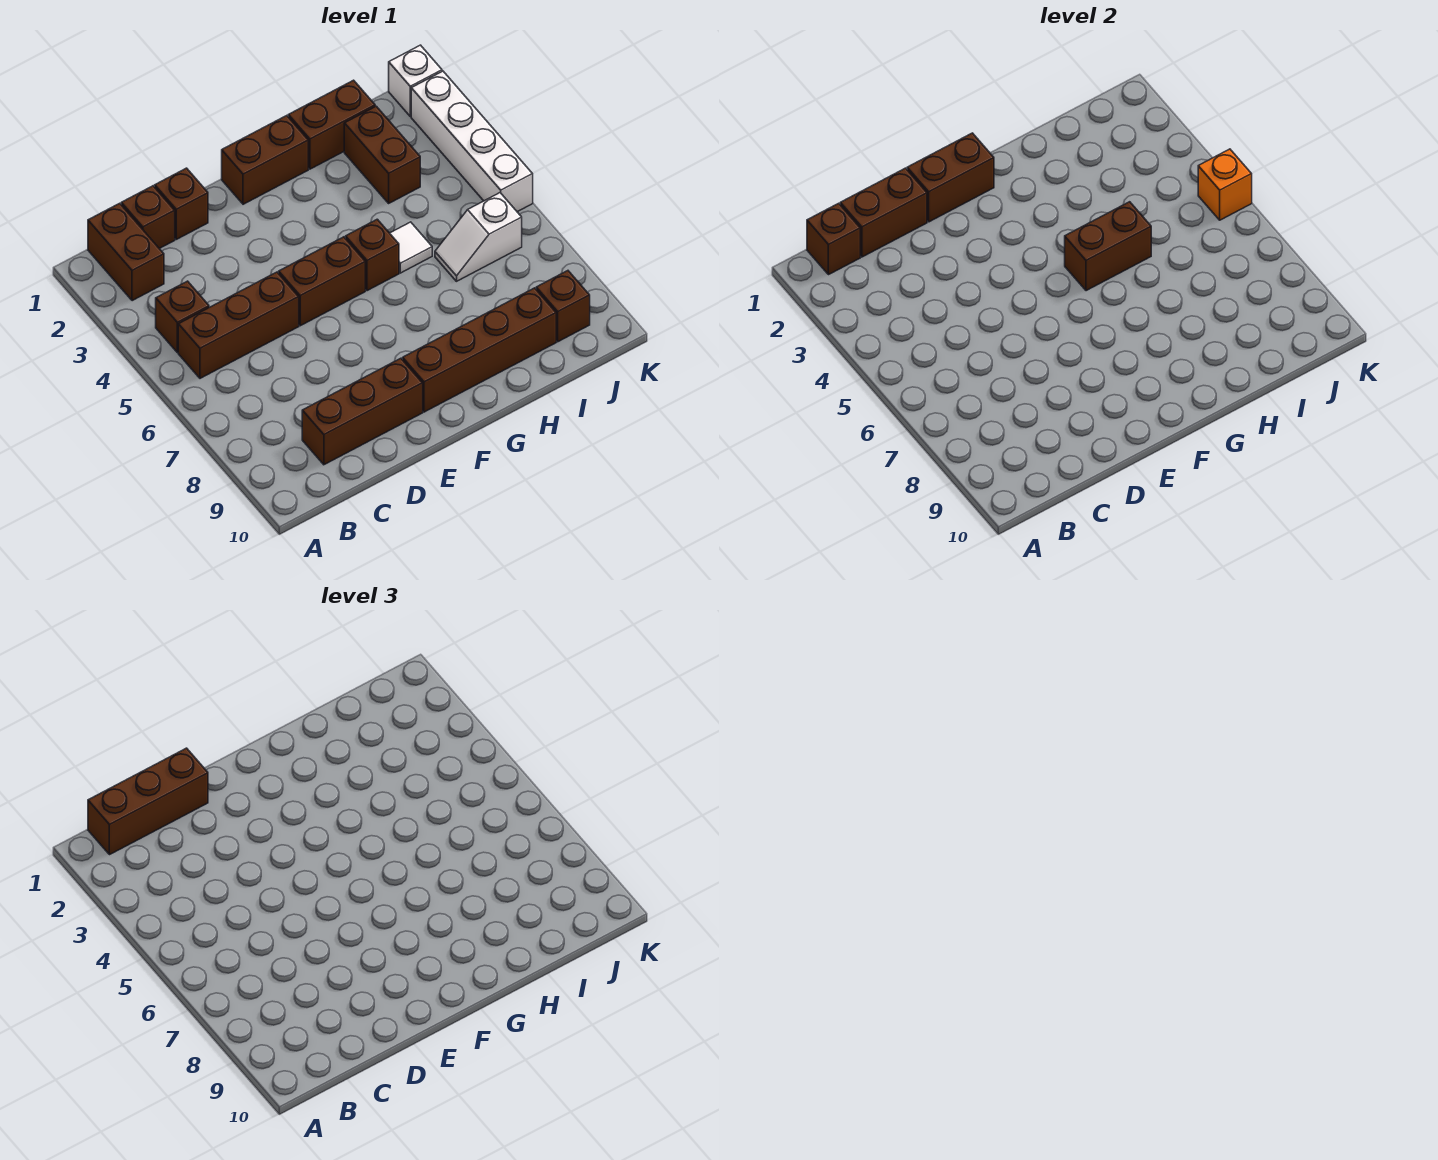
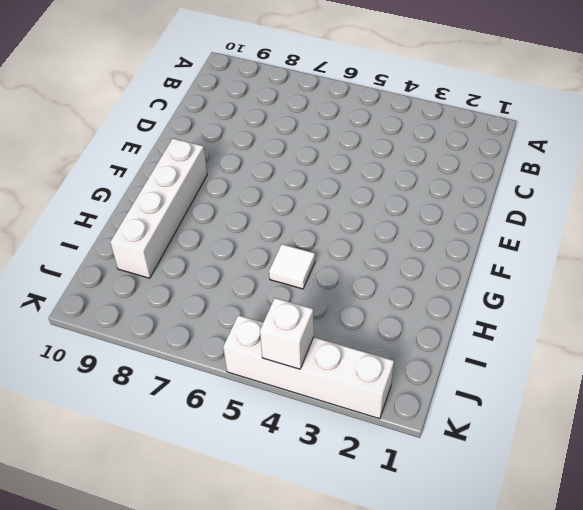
white brick F9:I9 level 1 -> brown brick F9:I9 level 1
white brick K4 level 2 -> white brick K1 level 1
none -> brown brick B1:B2 level 1
none -> brown brick B4 level 1
none -> brown brick B5:D5 level 1

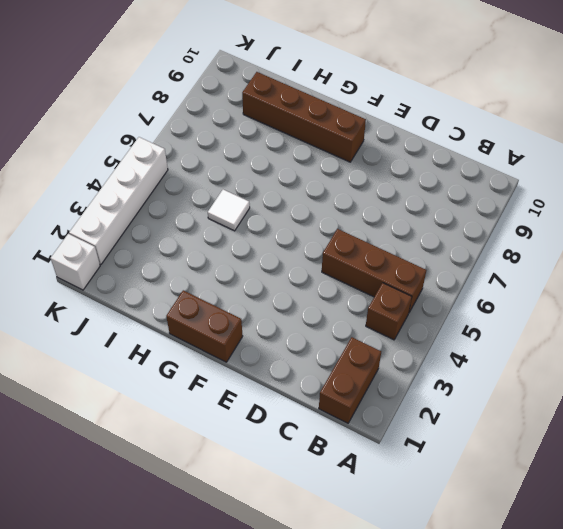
none -> brown brick C1 level 1
none -> brown brick C9:E9 level 1
none -> brown brick D1 level 1

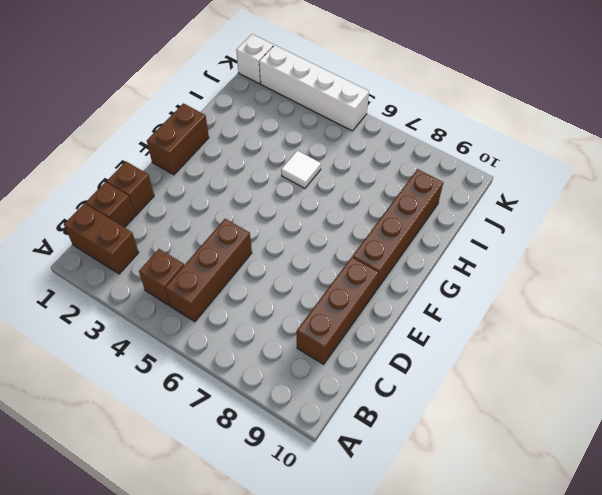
none -> brown brick E5:F5 level 1
none -> brown brick G5 level 1
none -> brown brick H1:I1 level 1

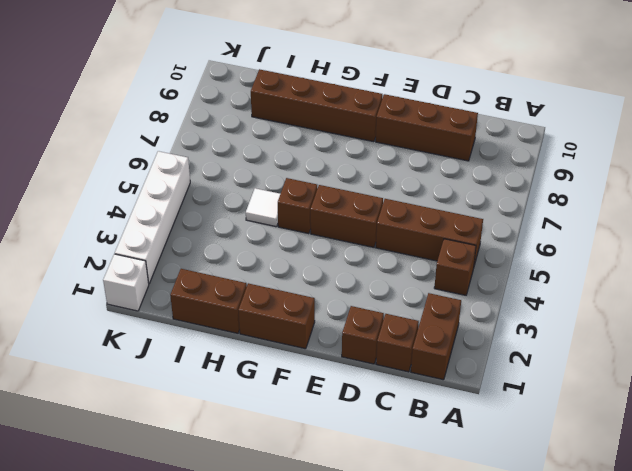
none -> brown brick I2:I3 level 1
none -> white slope I6:J6 level 1 top J
none -> brown brick J9 level 1

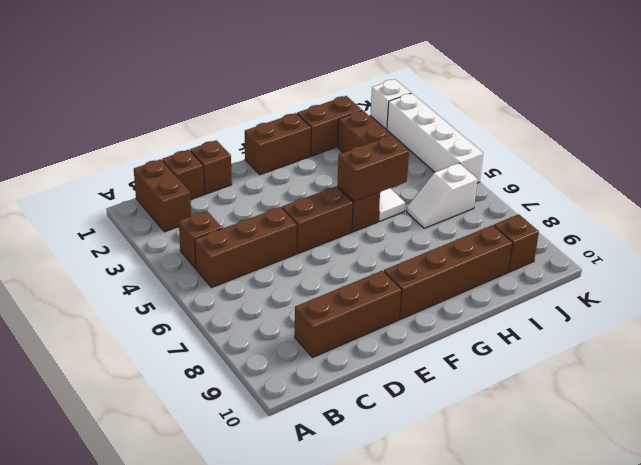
none -> brown brick B1 level 2
none -> brown brick C1:D1 level 2
none -> brown brick E1:F1 level 2

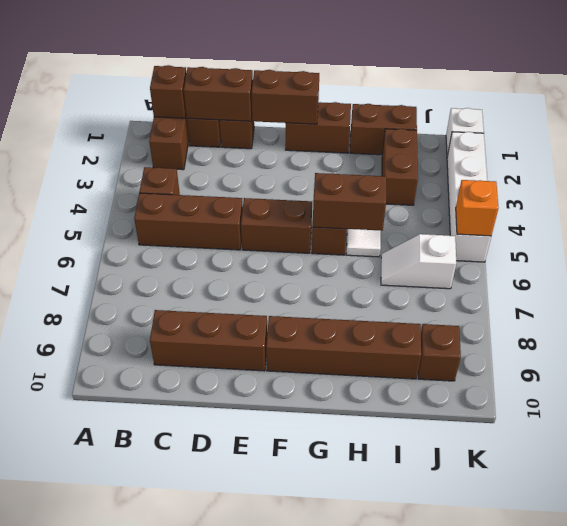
none -> brown brick B1:D1 level 3

